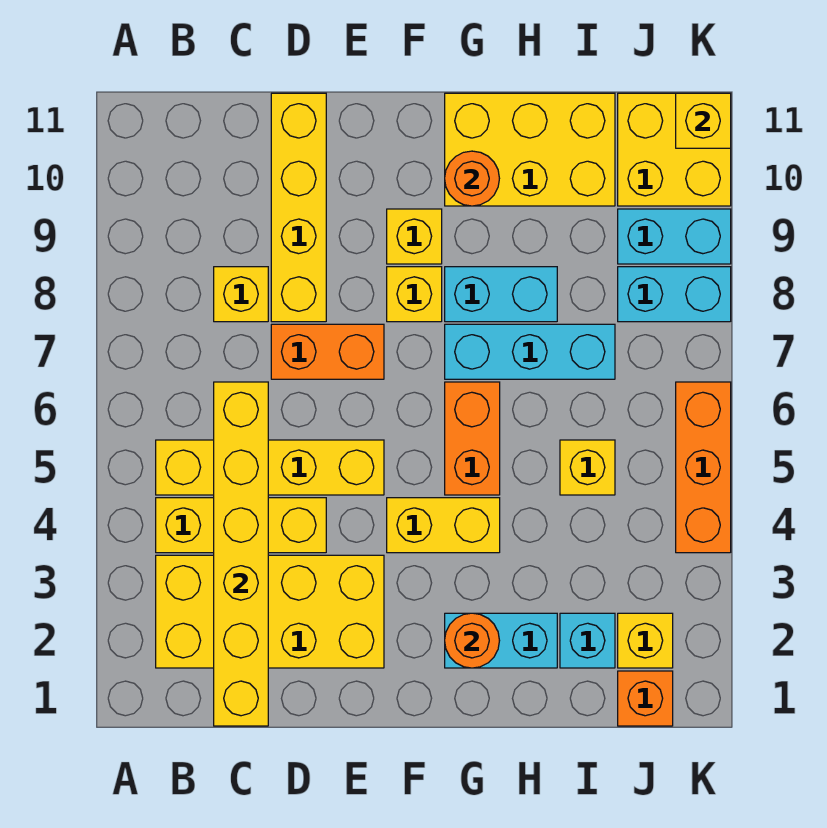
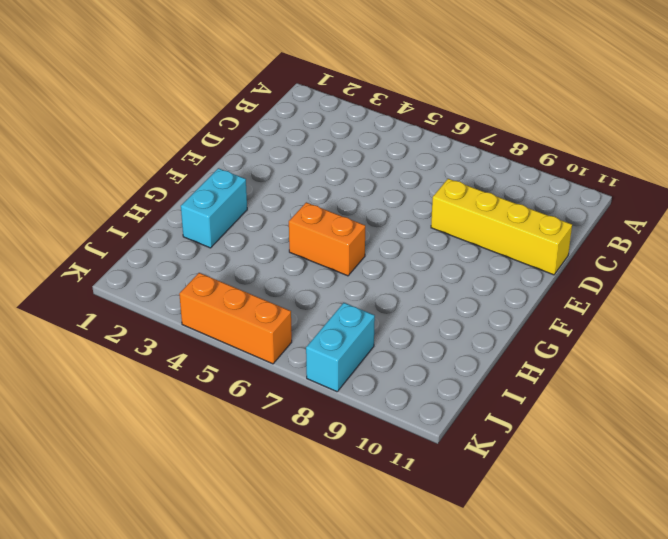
none -> yellow brick B2:E3 level 1
none -> yellow brick B4:D4 level 1
none -> yellow brick B5:E5 level 1

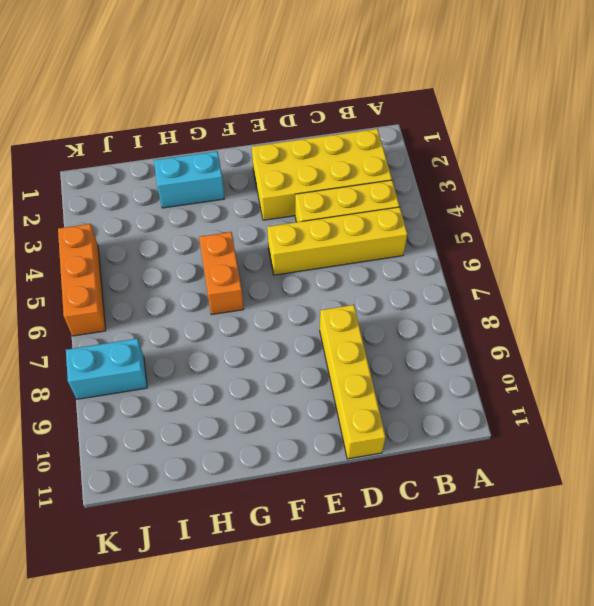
none -> yellow brick C8 level 1
none -> orange brick D7:E7 level 1
none -> yellow brick F4:G4 level 1

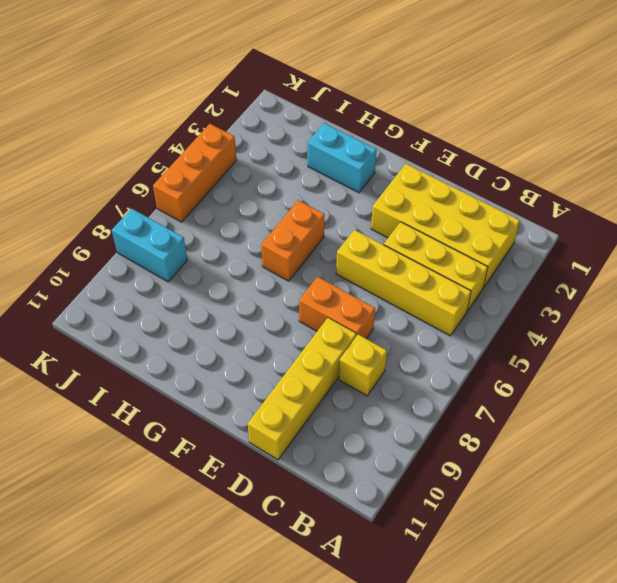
none -> yellow brick F4:G4 level 1
none -> yellow brick F8 level 1
none -> yellow brick F9 level 1

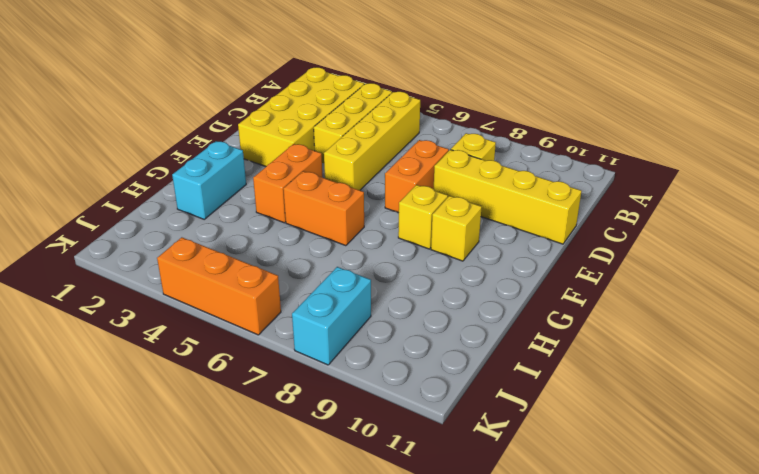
orange brick F4:G4 level 1 -> yellow brick F4:G4 level 1
none -> cyan brick G7:I7 level 1
none -> cyan brick G8:H8 level 1
none -> yellow brick G10:I11 level 1

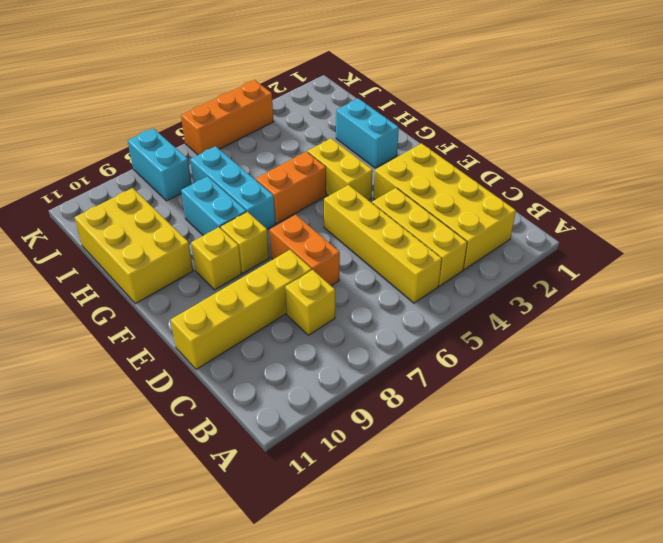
none -> cyan brick I2 level 1
none -> yellow brick I5 level 1
none -> orange brick J1 level 1

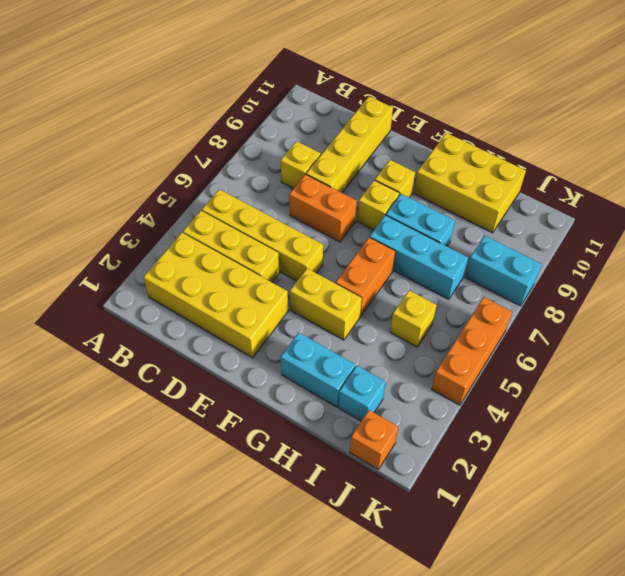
none -> yellow brick J2 level 1
none -> cyan brick J9:K9 level 1
none -> yellow brick J10:K11 level 1

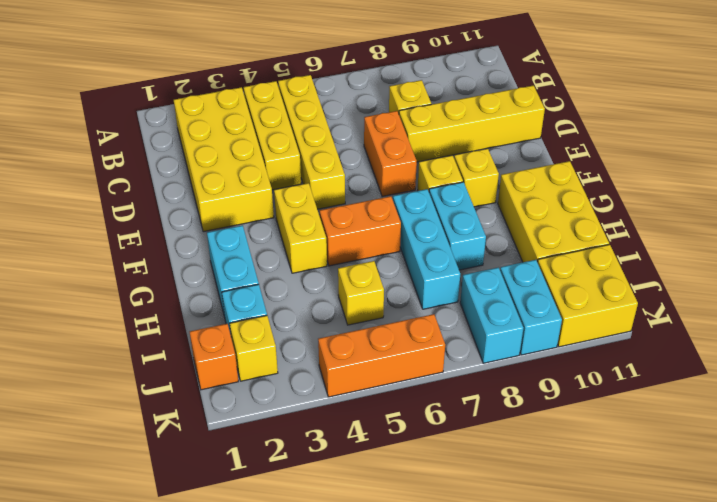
none -> yellow brick C1:C6 level 2
none -> orange round brick G2 level 2
none -> orange round brick G10 level 2

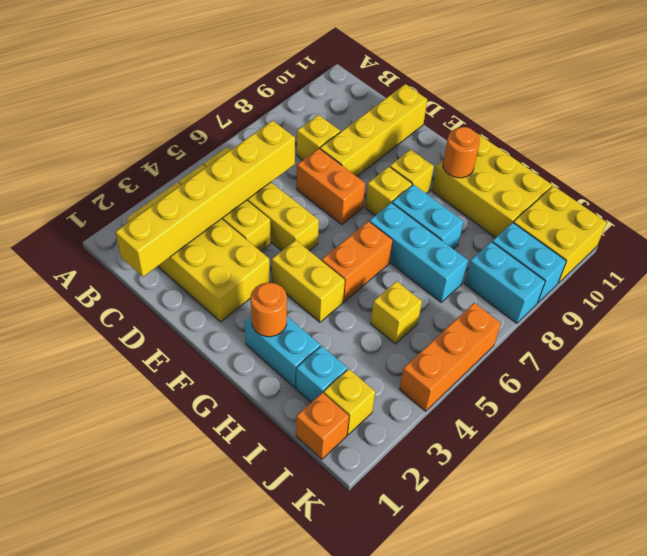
none -> yellow brick K11 level 2

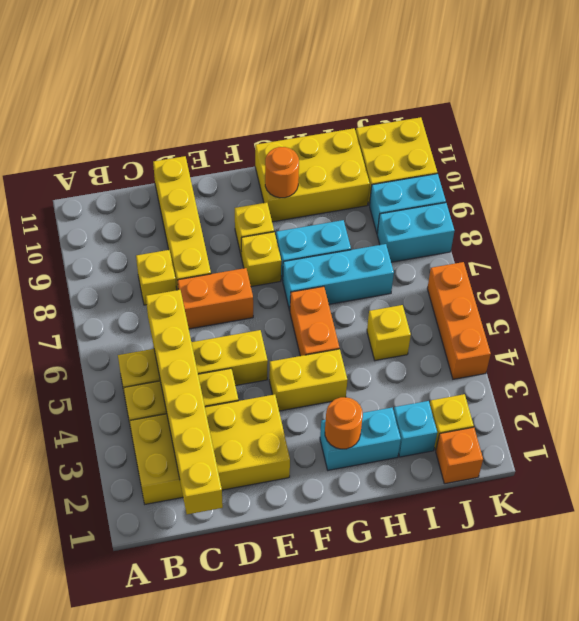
none -> yellow brick K11 level 2

